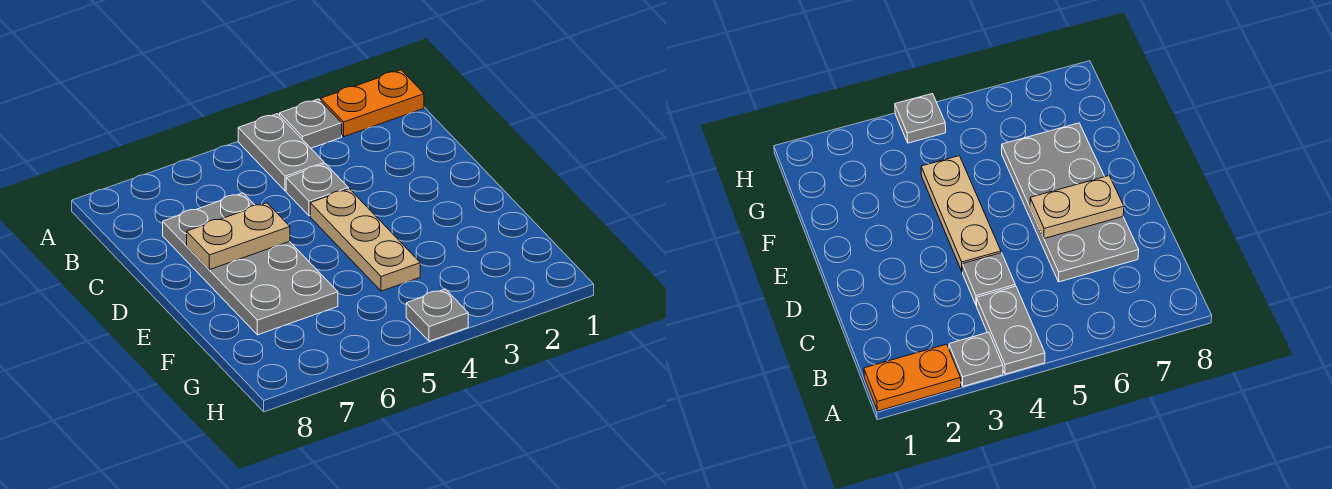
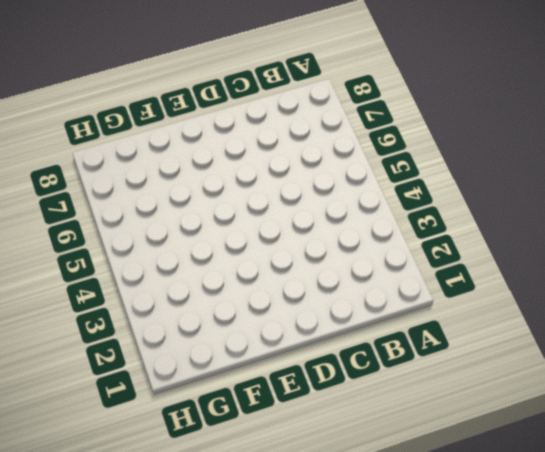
none -> orange plate A1:A2 level 1
none -> grey plate A3 level 1

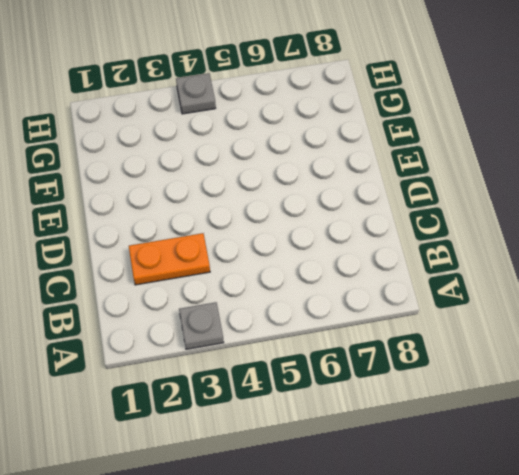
orange plate C2:C3 level 1 -> orange plate A1:A2 level 1
none -> grey plate A4:B4 level 1
none -> grey plate C4 level 1

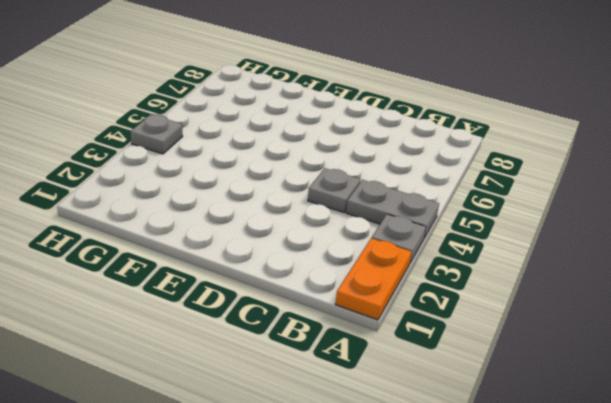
none -> grey plate C6:F7 level 1
none -> tan plate D4:F4 level 1

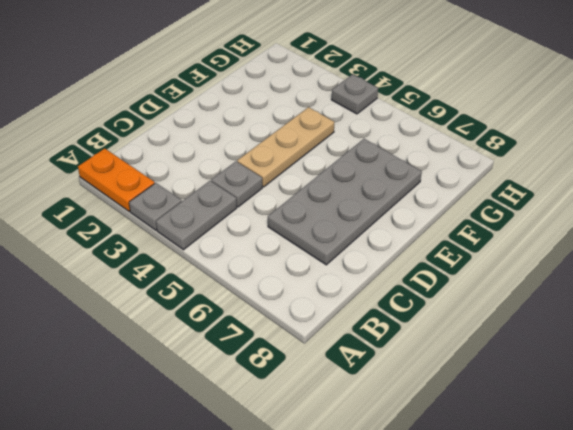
none -> tan plate D6:D7 level 2

